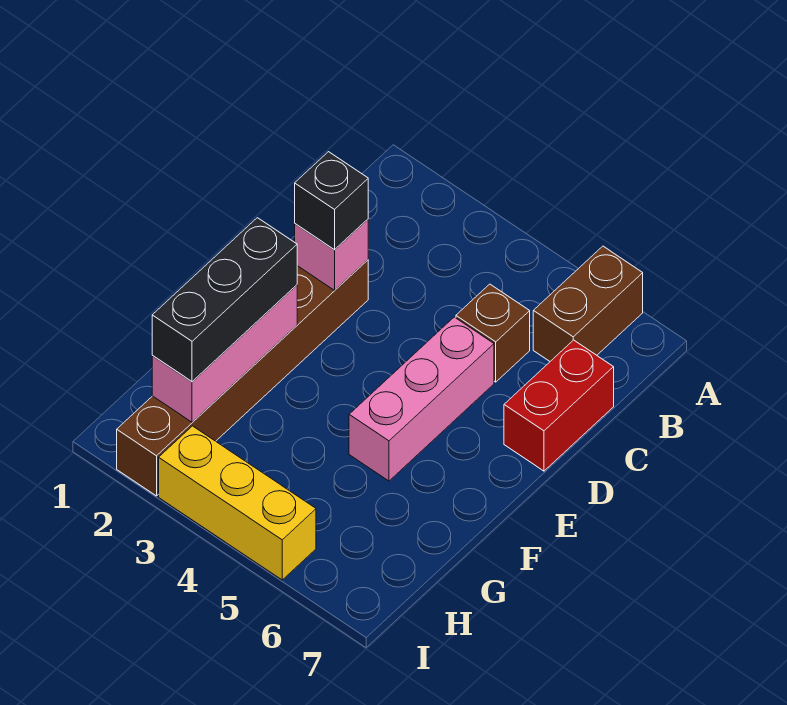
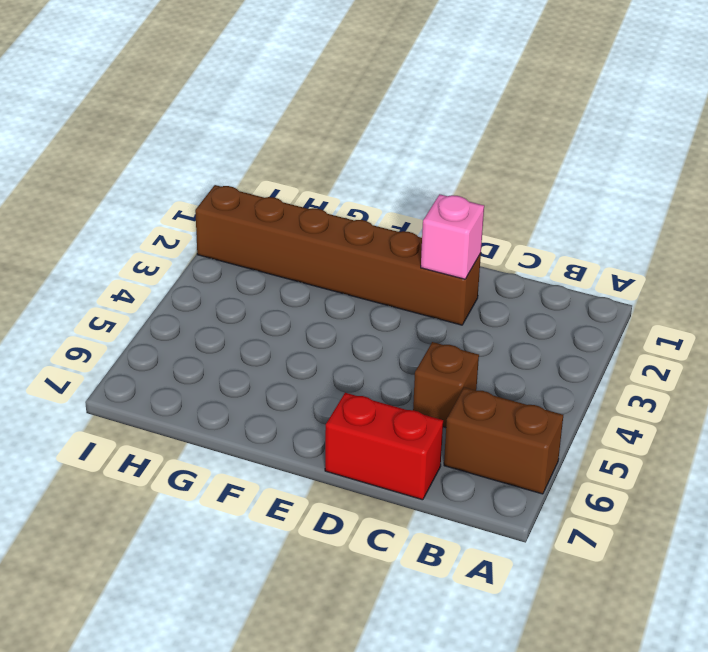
none -> pink brick D5:F5 level 1
none -> yellow brick I3:I5 level 1

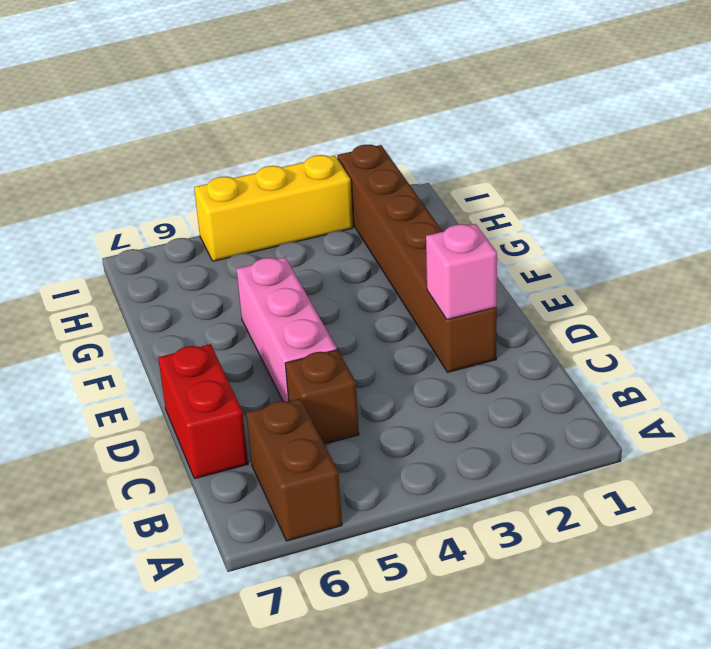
none -> pink brick F2:H2 level 2
none -> black brick D2 level 3

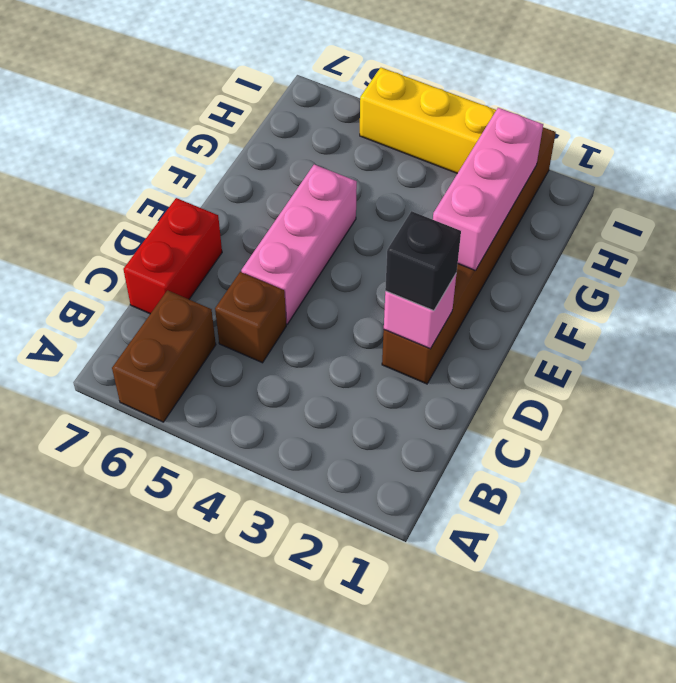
none -> black brick F2:H2 level 3

